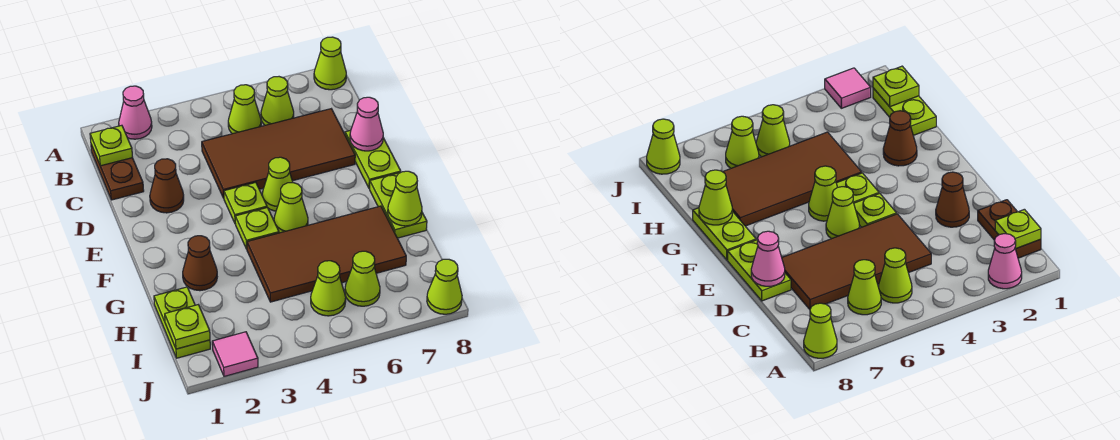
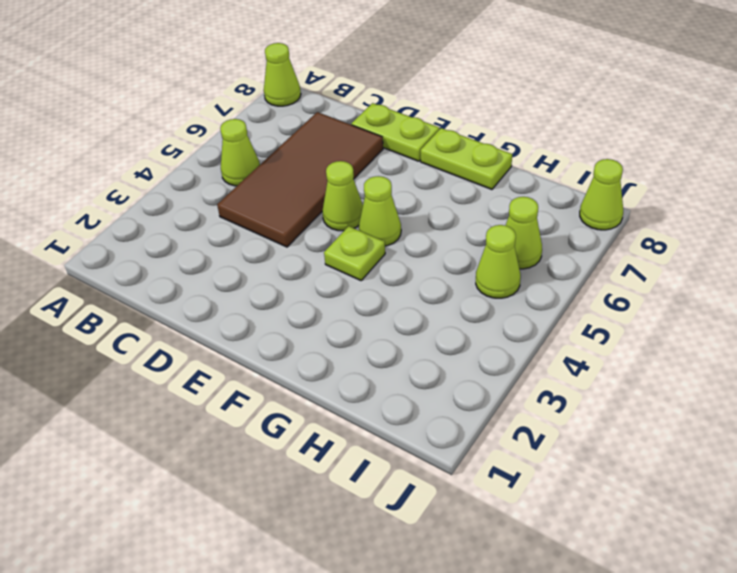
none -> pink cone A2 level 1
none -> brown plate B1:C1 level 1
none -> lime cone B6 level 1

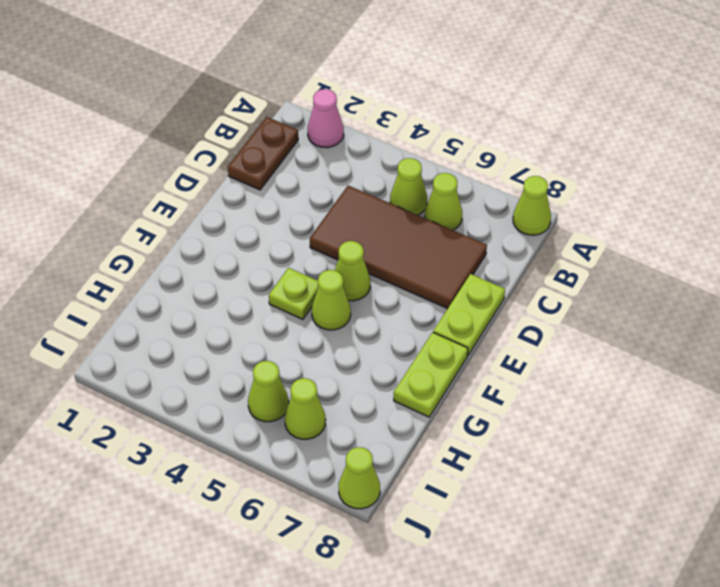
none -> brown cone D2 level 1
none -> lime plate E4 level 1
none -> brown cone G2 level 1

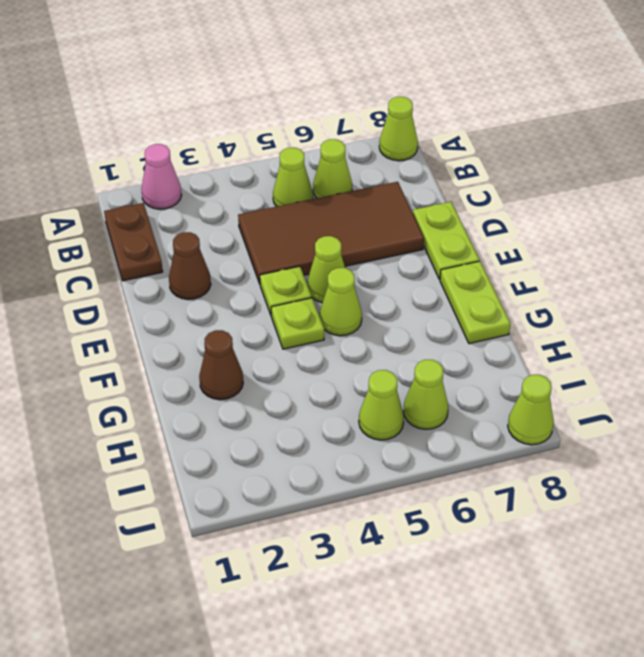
none -> brown tile G4:H7 level 1
none -> lime plate H1:I1 level 1
none -> pink tile J2 level 1

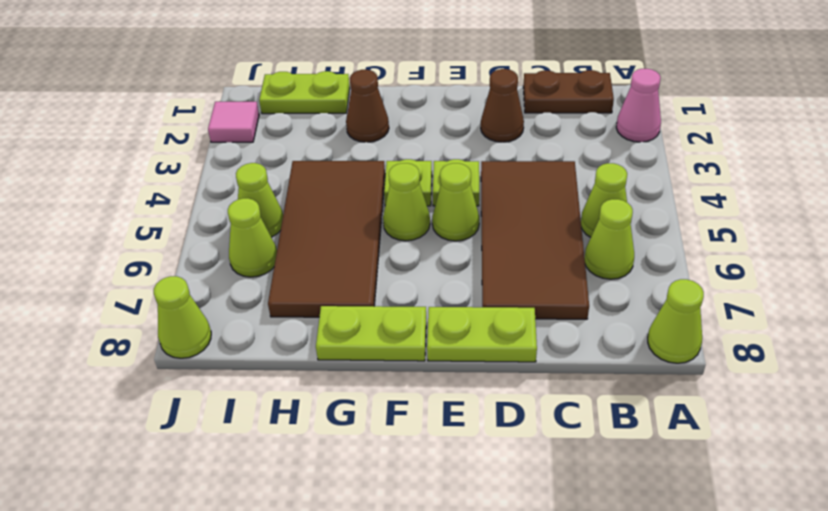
none -> lime plate B1 level 2
none -> pink cone D8 level 2
none -> lime cone G8 level 2

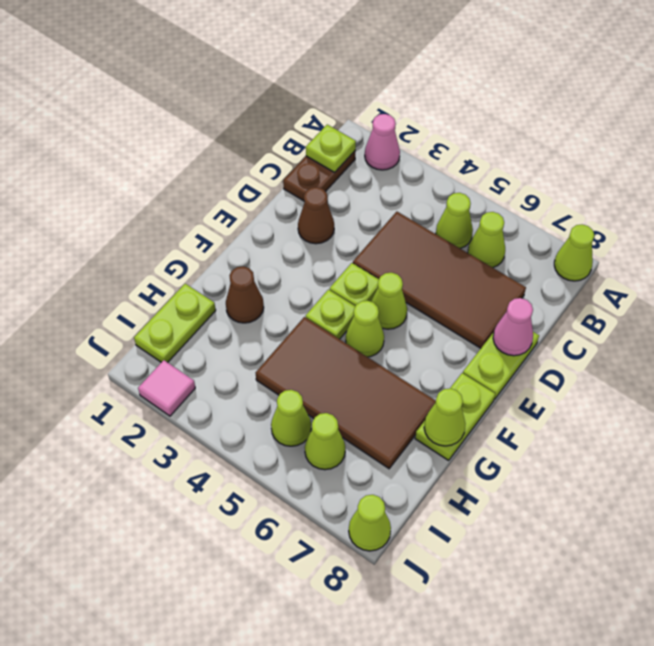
none -> lime plate I1 level 2

